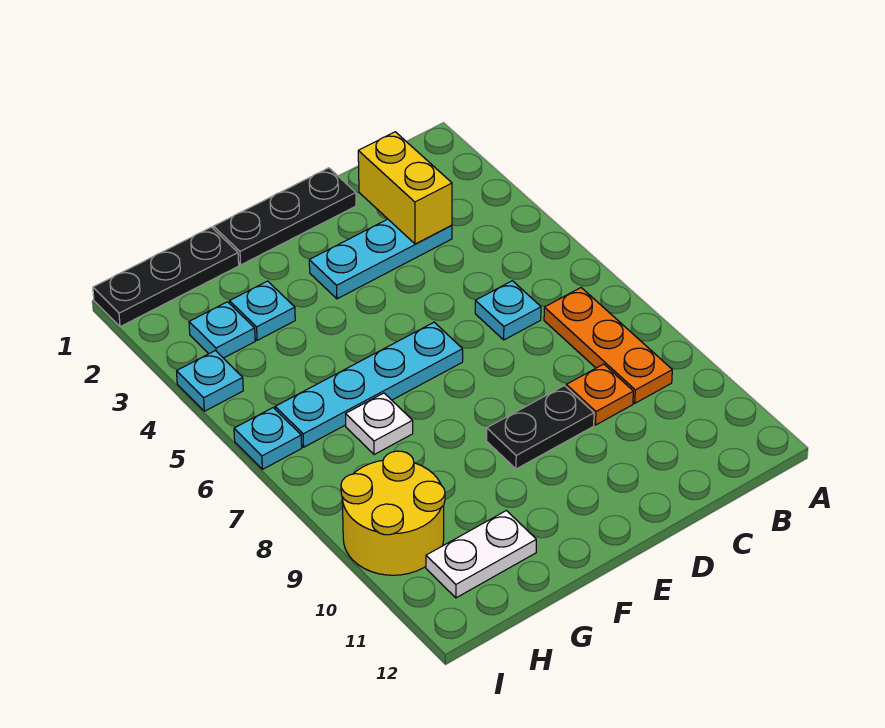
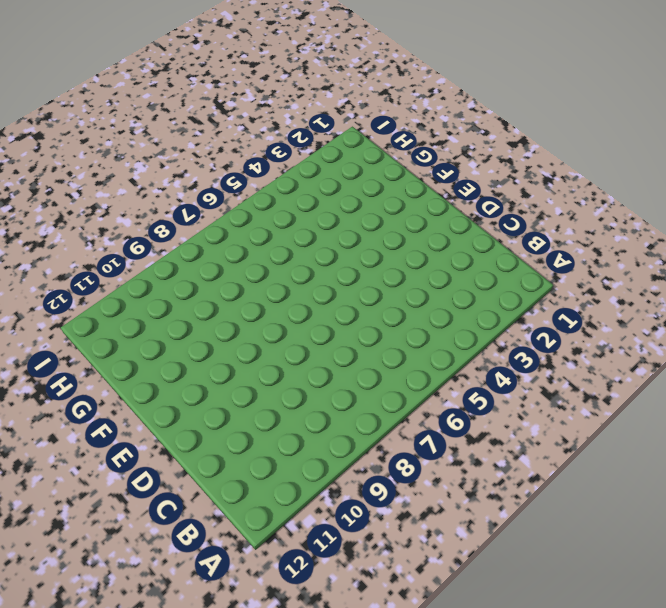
none -> orange plate B7:B9 level 1
none -> cyan plate C3:E3 level 1
none -> cyan plate C6 level 1

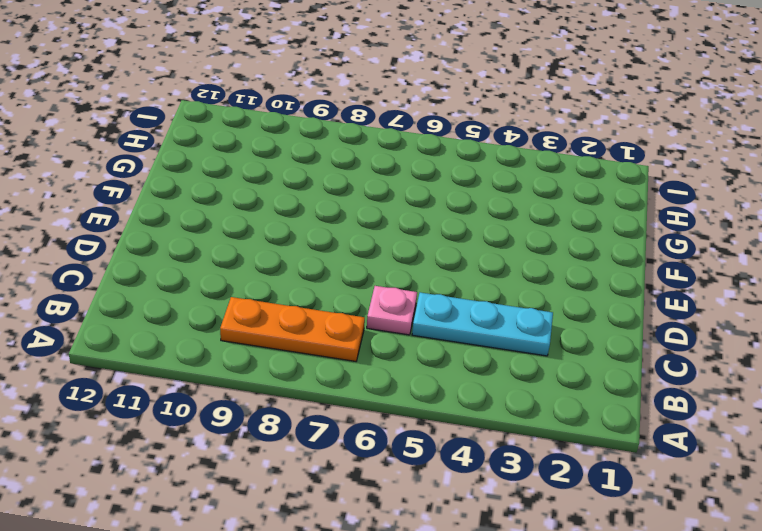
cyan plate C3:C5 level 1 -> cyan plate C3:E3 level 1
pink plate C6 level 1 -> cyan plate C6 level 1
none -> orange plate C9 level 1
none -> black plate D1:F1 level 1
none -> black plate D9:E9 level 1

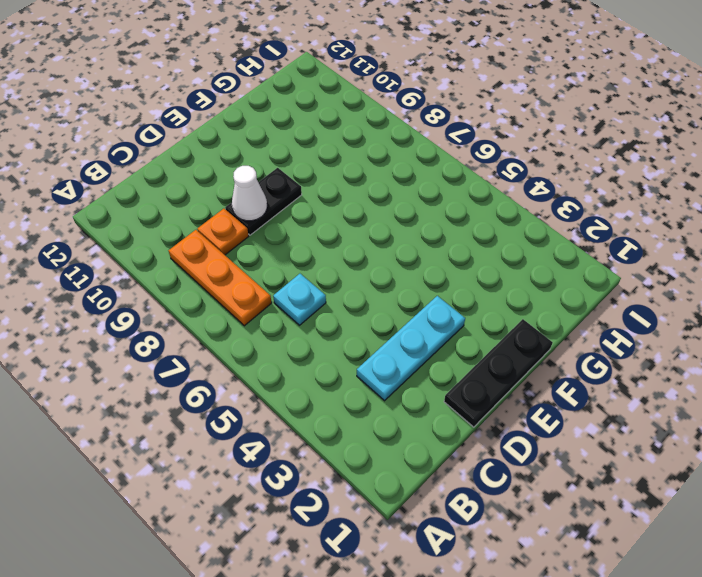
white cone D9 level 2 -> none
none -> cyan plate E6:H6 level 1
none -> black plate G1:I1 level 1
none -> cyan plate G3 level 1

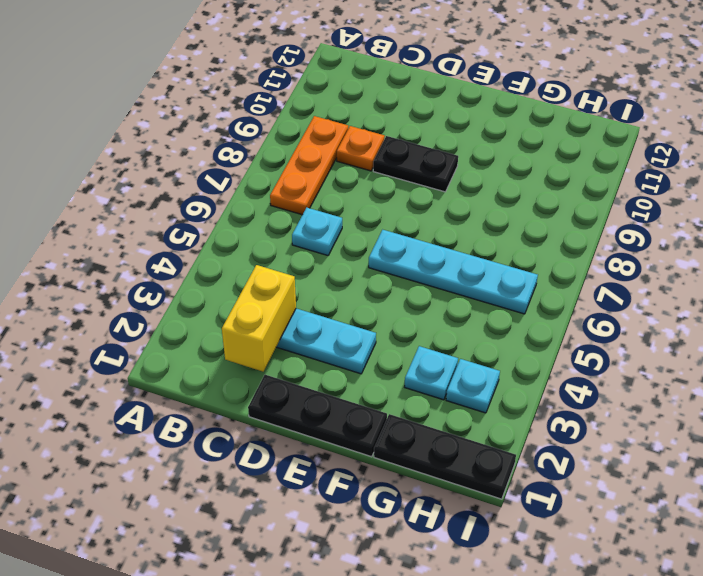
none -> white plate G7 level 1
none -> white plate G11:H11 level 1
none -> yellow round brick H9:I10 level 1

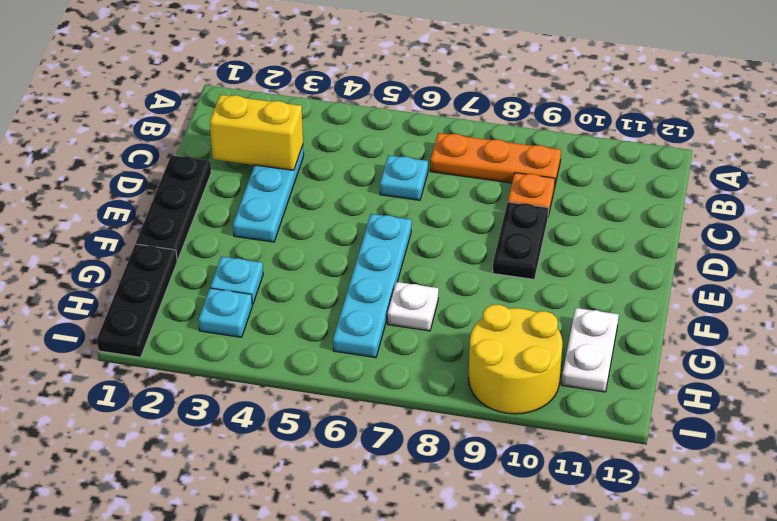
none -> cyan plate I4 level 1
none -> cyan plate I6 level 1

